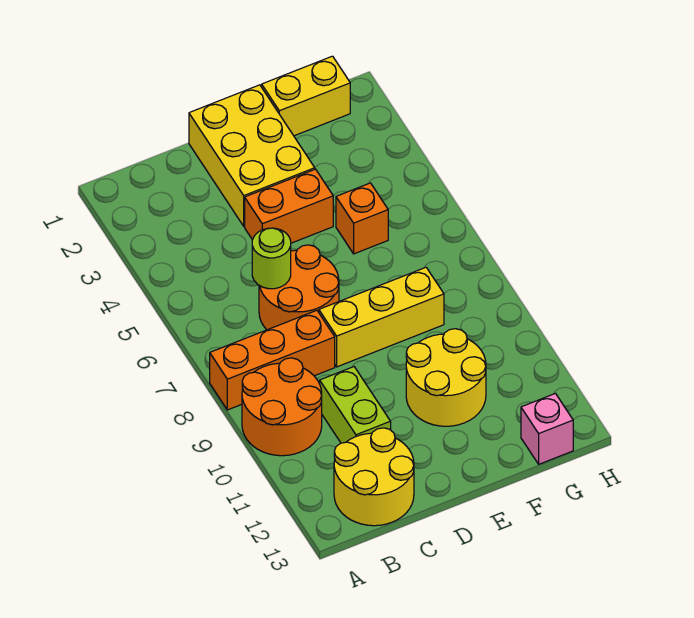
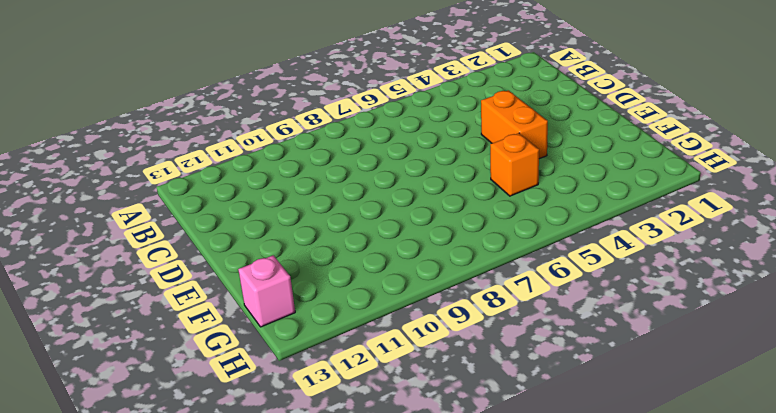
none -> orange brick A8:C8 level 1
none -> orange round brick A9:B10 level 1
none -> yellow round brick B12:C13 level 1

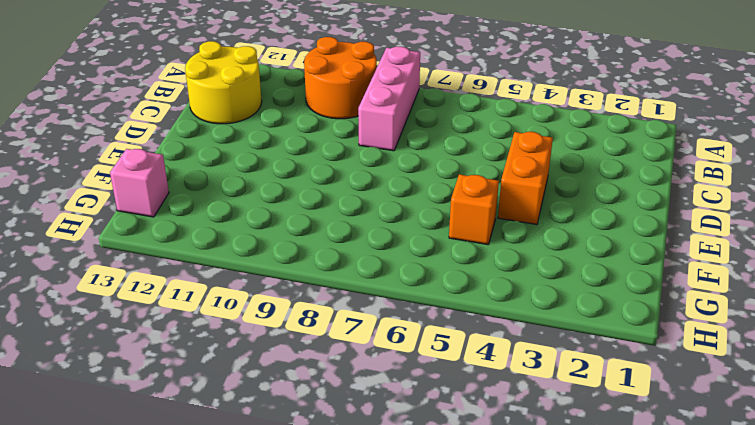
pink brick A8:C8 level 1 -> orange brick A8:C8 level 1
none -> orange round brick C6:D7 level 1
none -> lime brick C10:C11 level 1
none -> yellow brick D1:E3 level 1

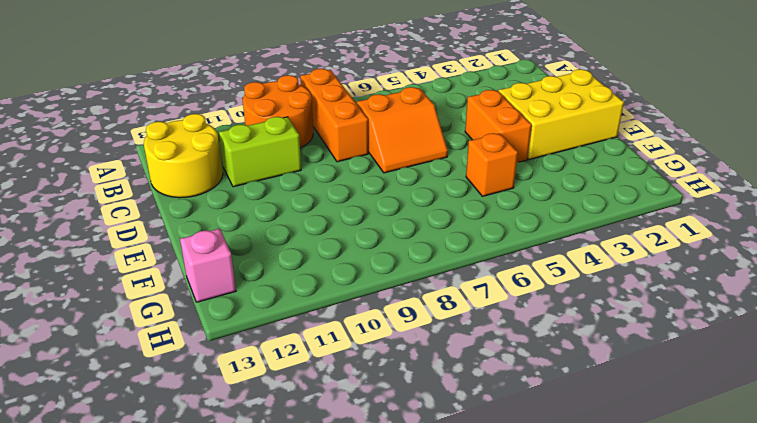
orange slope C6:D7 level 1 top C -> orange round brick C6:D7 level 1
none -> yellow brick D8:F8 level 1
none -> yellow round brick E10:F11 level 1
none -> yellow brick F1:G1 level 1

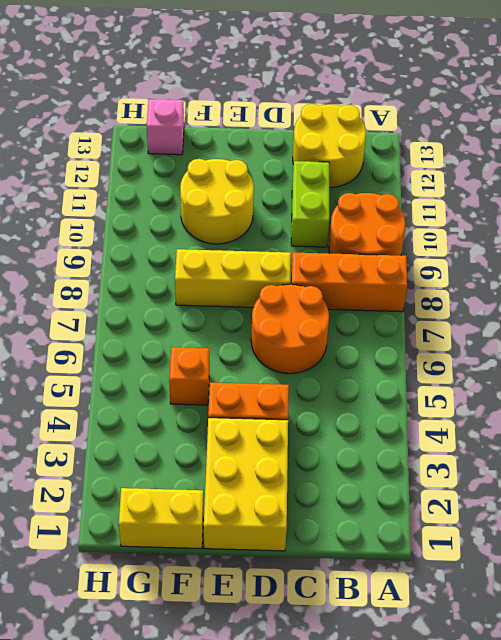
none -> lime round brick C6 level 2

